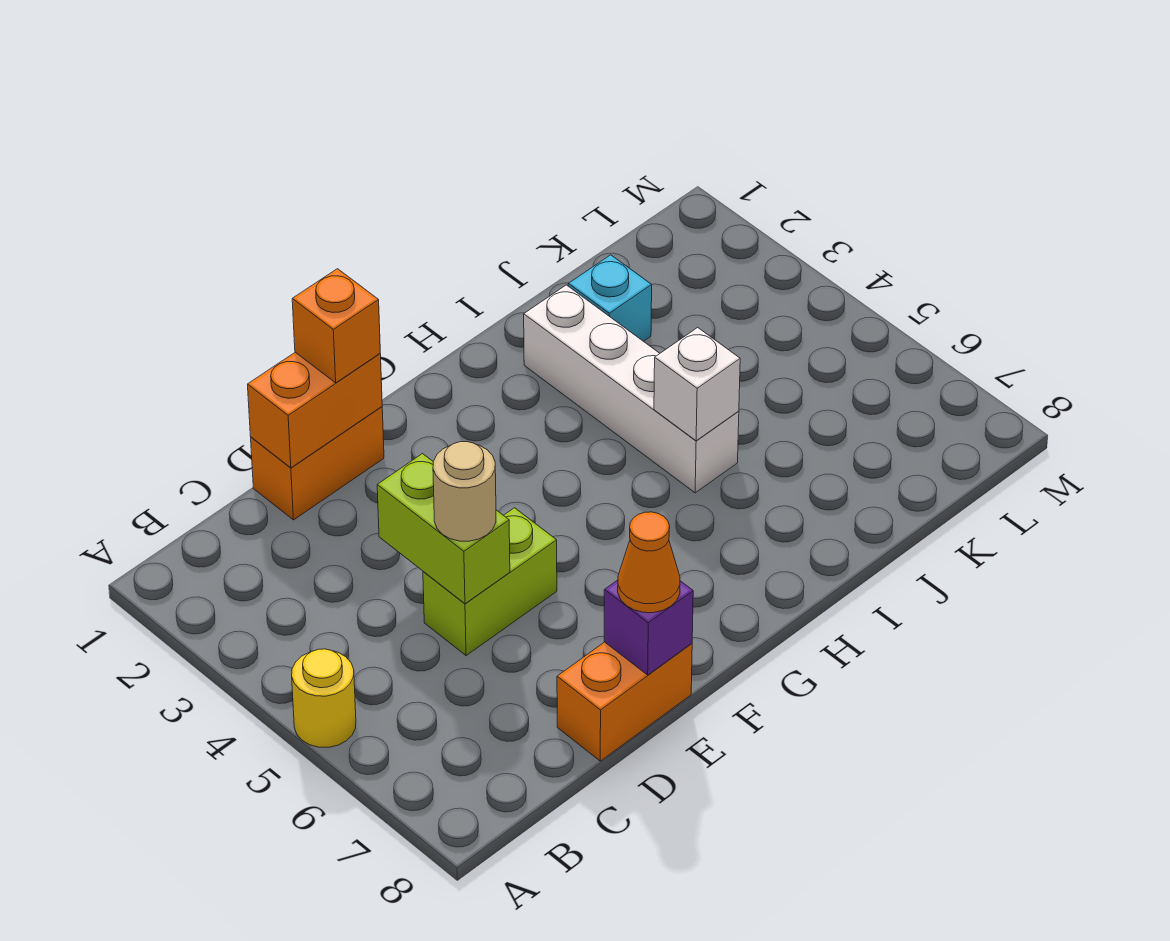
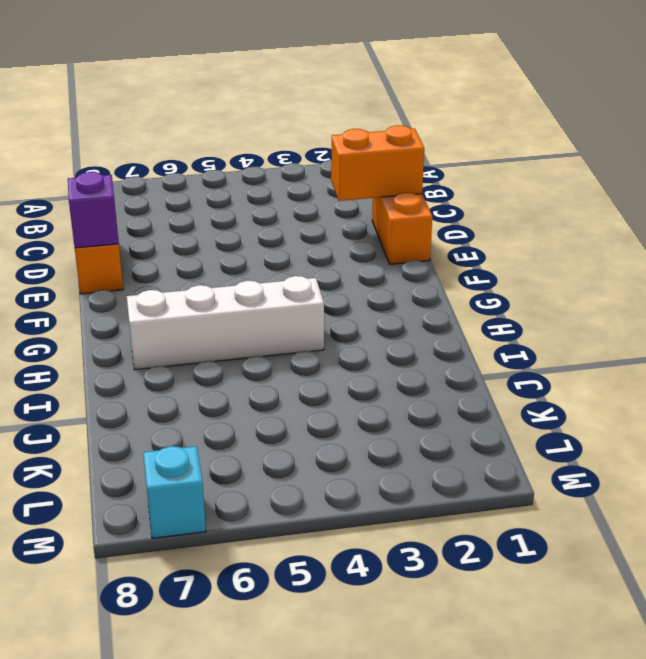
orange brick D1:D2 level 2 -> orange brick D1:E1 level 2
white brick H4:H7 level 1 -> white brick I2:I5 level 1
cyan brick M7 level 1 -> cyan brick J2 level 1
none -> yellow round brick A5 level 1
none -> lime brick D5:E5 level 1
none -> lime brick D4:D5 level 2

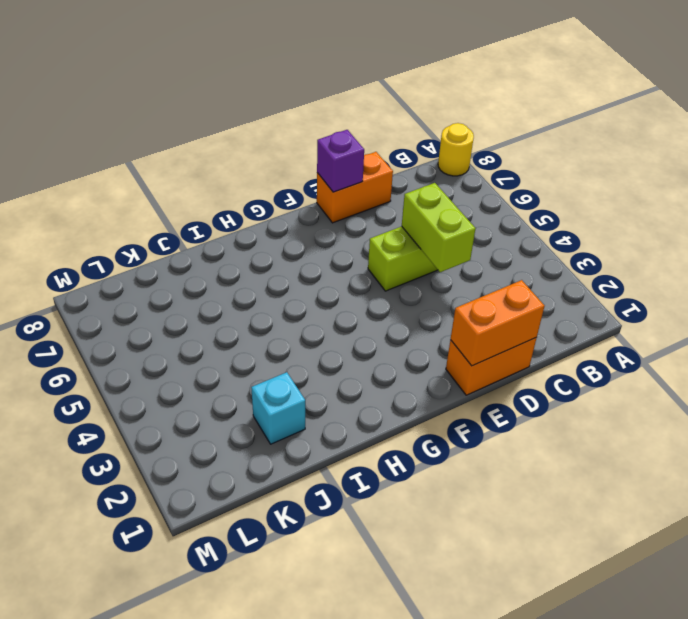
yellow round brick A8 level 1 -> yellow round brick A5 level 1
none -> white brick I2:I5 level 1
none -> white brick I5 level 2
none -> tan round brick D5 level 3

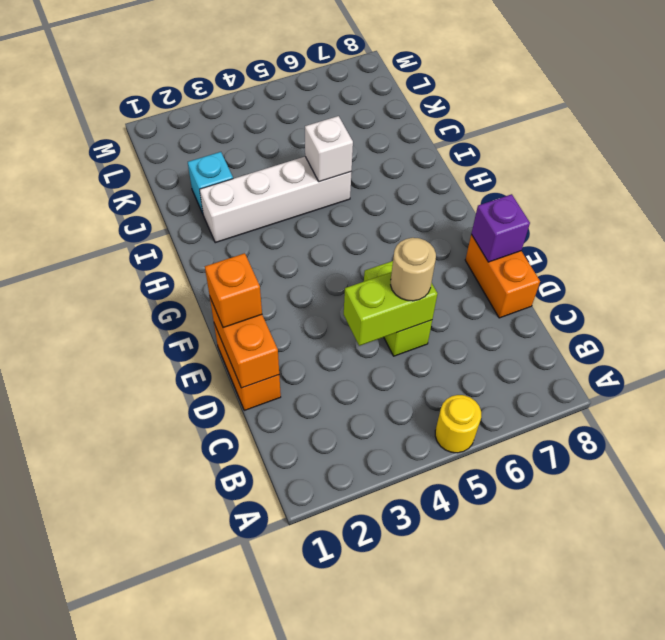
none -> orange cone E8 level 3

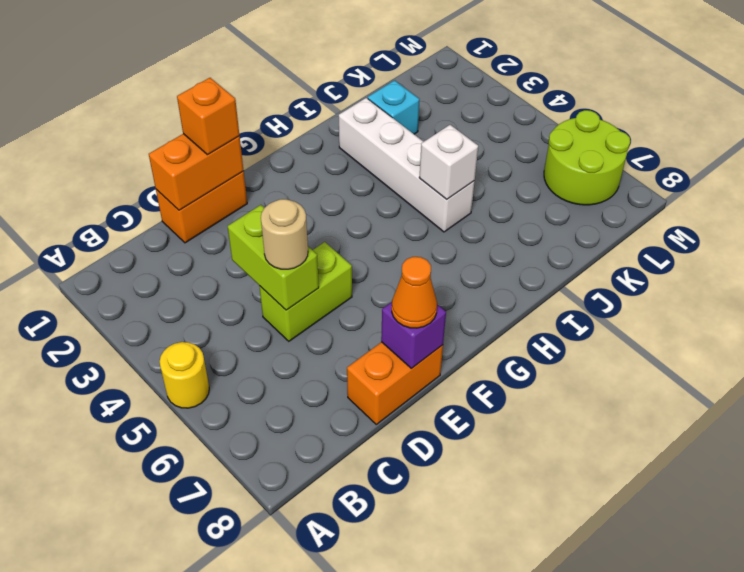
lime round brick L6:M7 level 1 -> none

